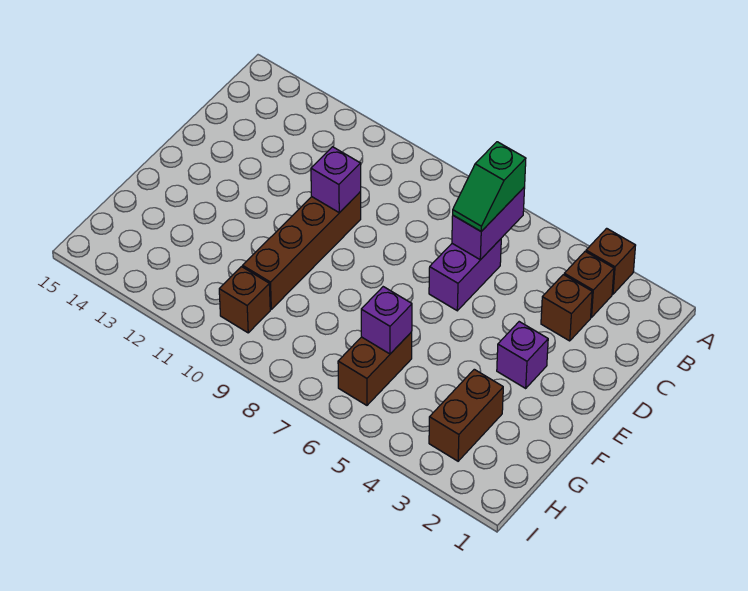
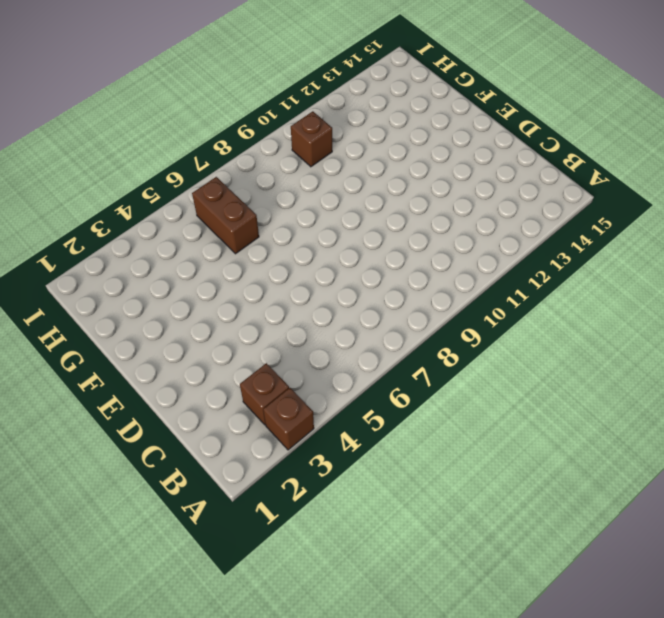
none -> brown brick C3 level 1
none -> purple brick C6:D6 level 1
none -> brown brick D10:G10 level 1

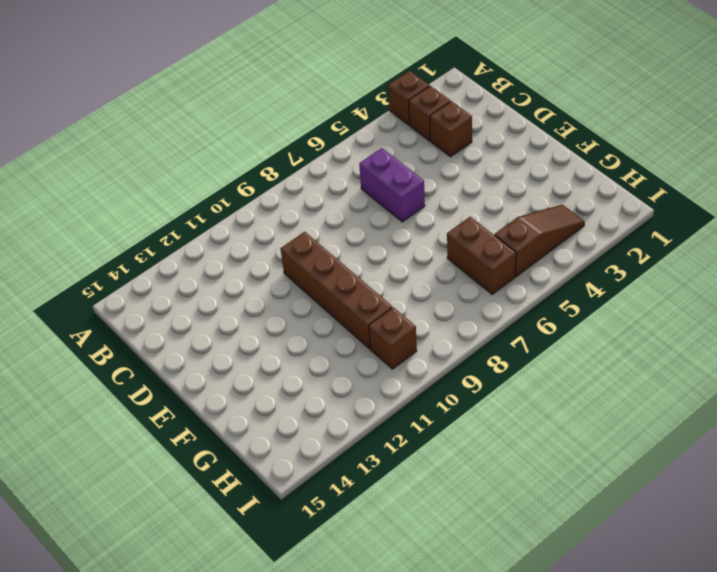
brown slope H3:H5 level 1 top 5 -> brown brick G3:H3 level 1
none -> purple brick E3 level 1
none -> purple brick B6:C6 level 2
none -> purple brick D10 level 2

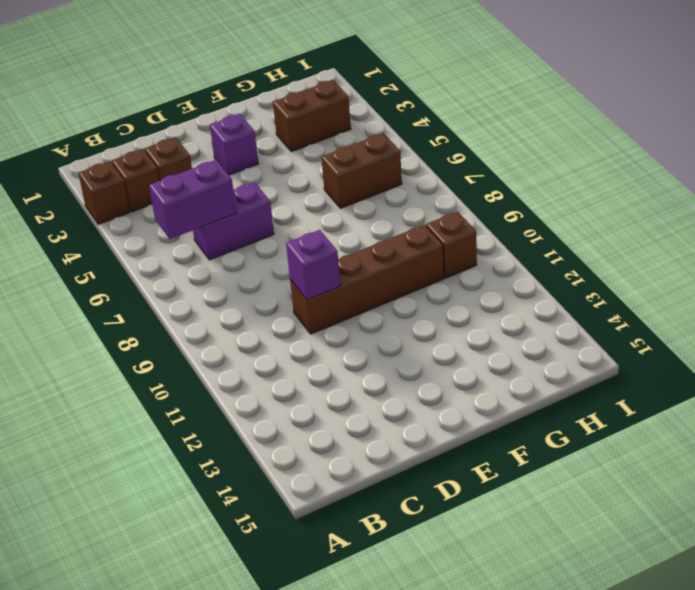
none -> purple brick G6 level 2
none -> green slope B6:C6 level 3 top B

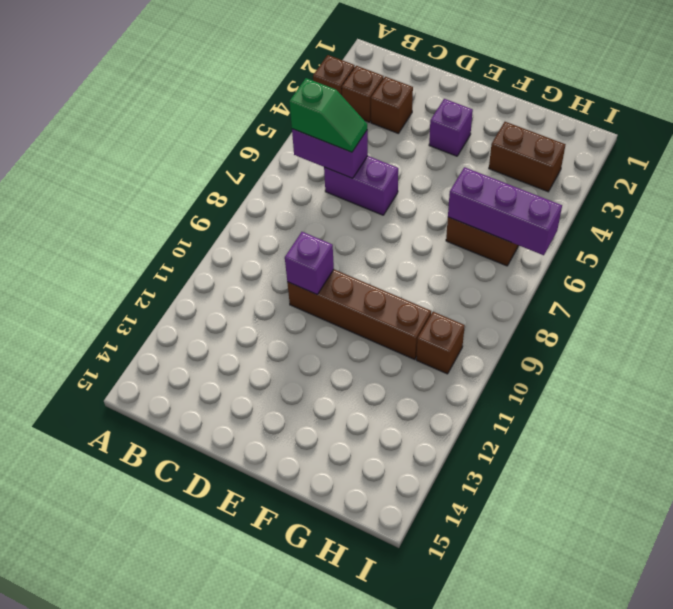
purple brick G6:I6 level 2 -> purple brick G6 level 2

